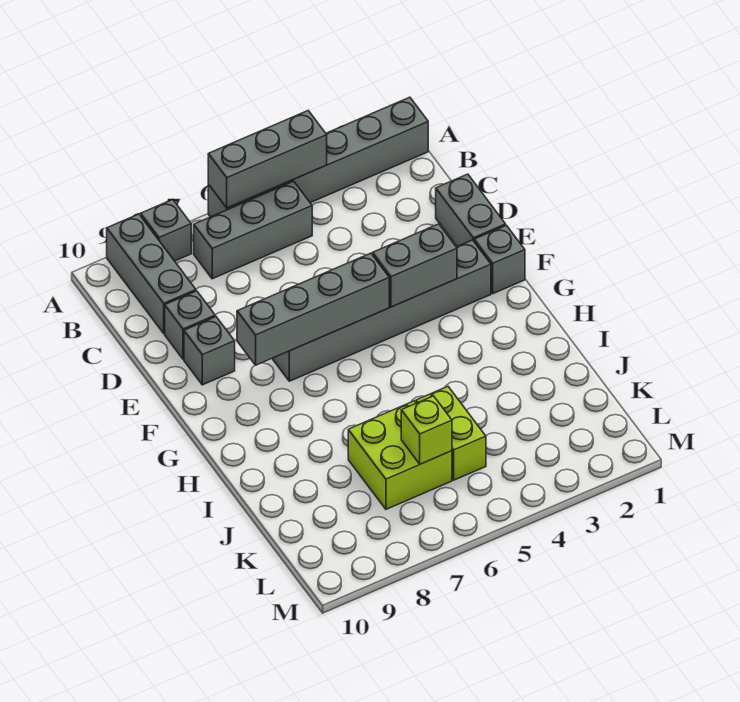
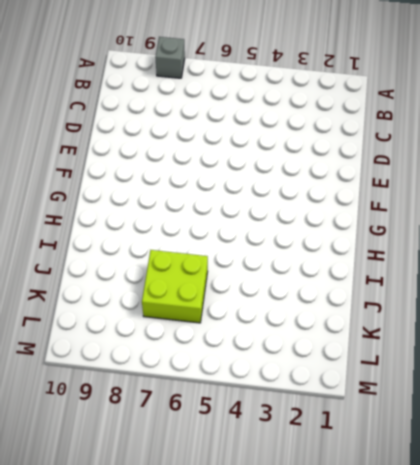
none -> grey brick A1:A6 level 1
none -> grey brick A9:C9 level 1
none -> grey brick B5:B7 level 1

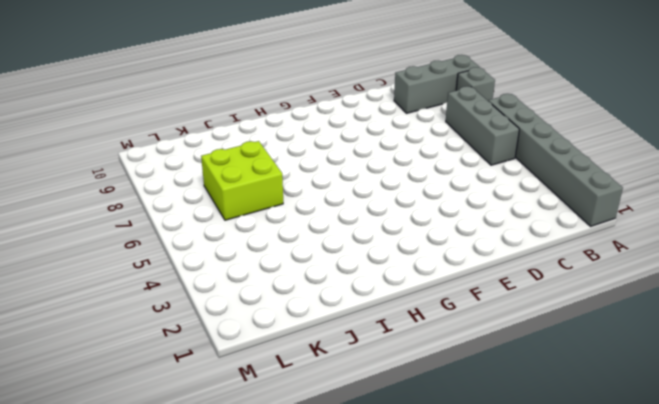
none -> grey brick D1:E1 level 1
none -> grey brick D9 level 1
none -> grey brick E9 level 1

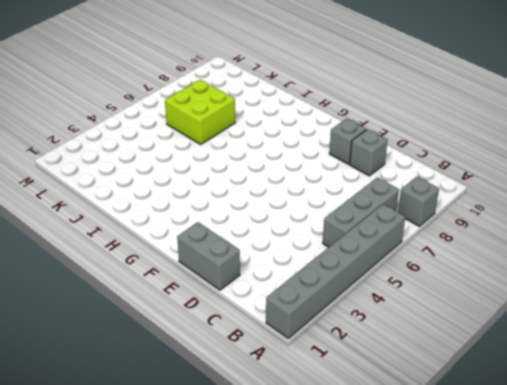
none -> grey brick A9:C9 level 1
none -> grey brick F1 level 1
none -> grey brick F2:F7 level 1

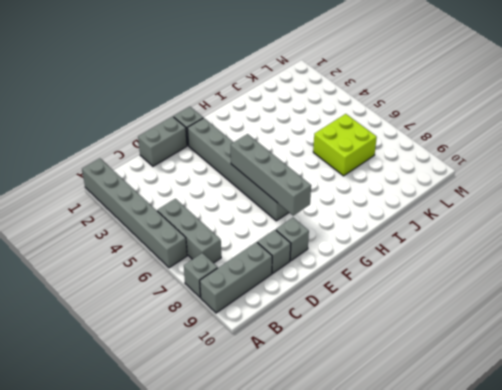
none -> lime brick J5:K5 level 1
none -> grey brick A4:A6 level 2
none -> grey brick F3:F4 level 2

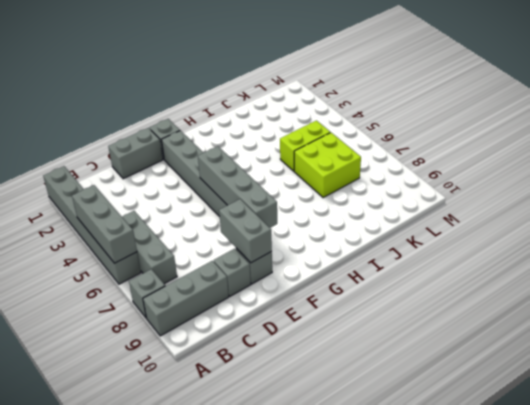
grey brick E8:E9 level 2 -> grey brick F3:F4 level 2
none -> lime brick K6 level 2

